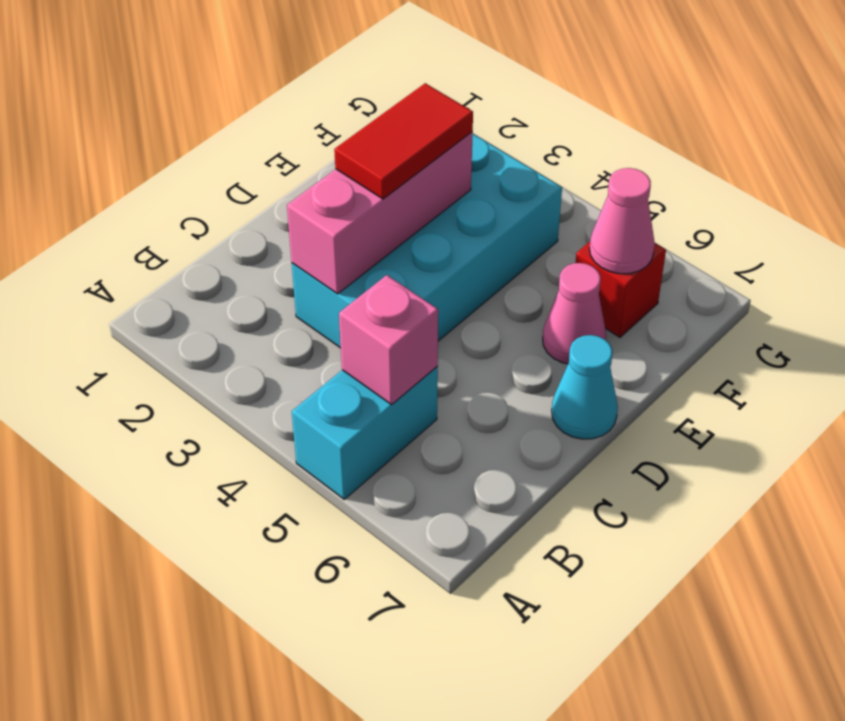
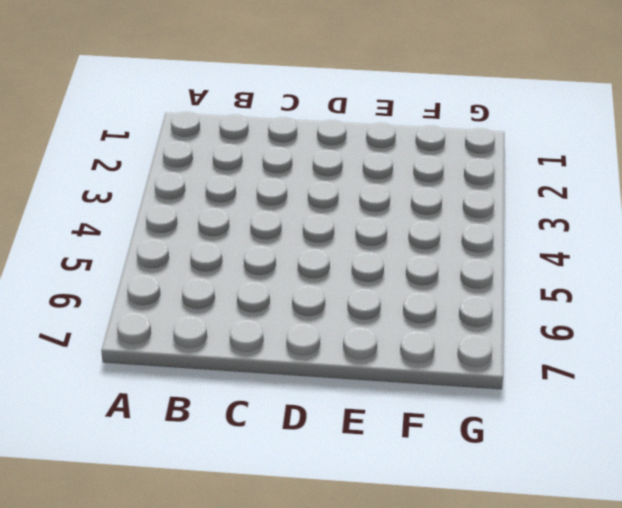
none -> cyan brick A5:B5 level 1
none -> cyan brick C3:F4 level 1

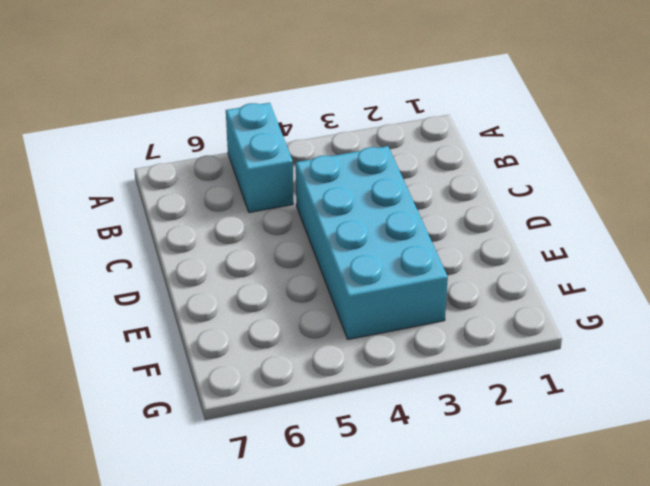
none -> cyan cone D7 level 1
none -> pink cone E6 level 1

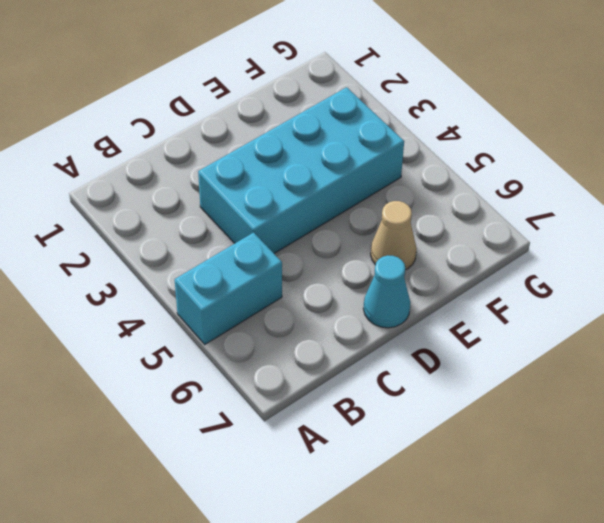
tan cone E6 level 1 -> pink cone E6 level 1
none -> red brick F6 level 1
none -> pink brick B5 level 2

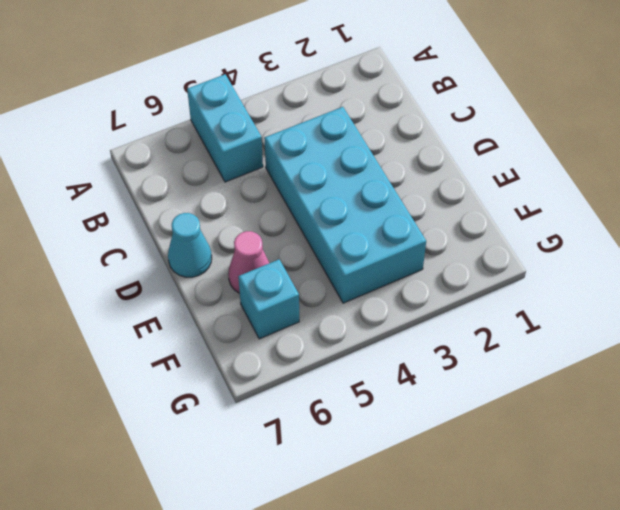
cyan brick F6 level 1 -> red brick F6 level 1
none -> pink brick B5 level 2
none -> pink brick C3:E3 level 2

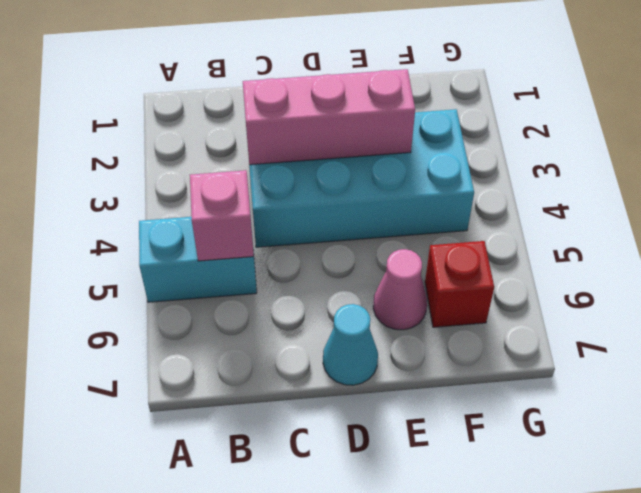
none -> pink cone F6 level 2
none -> red tile D3:E3 level 3

